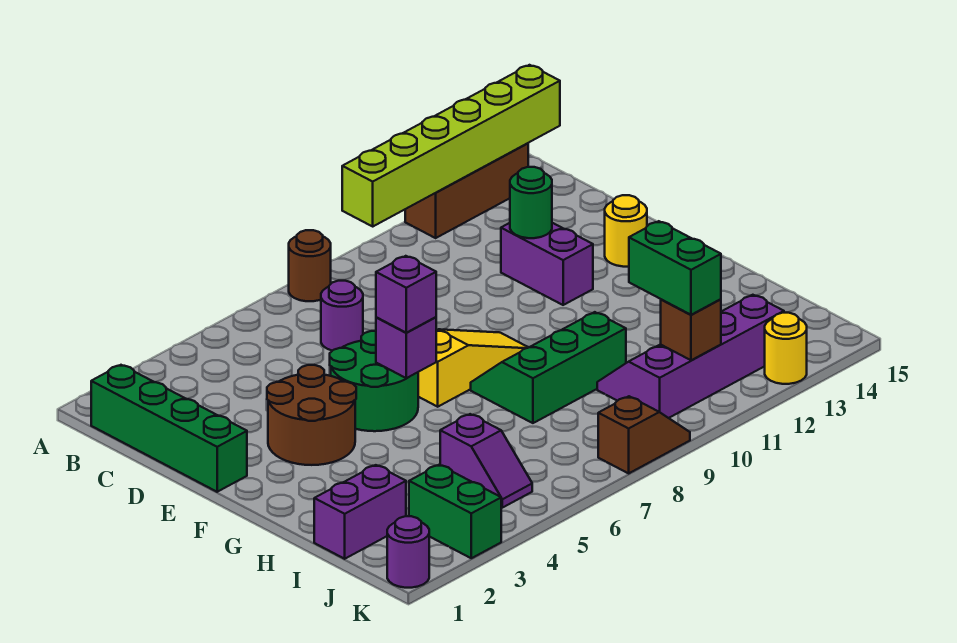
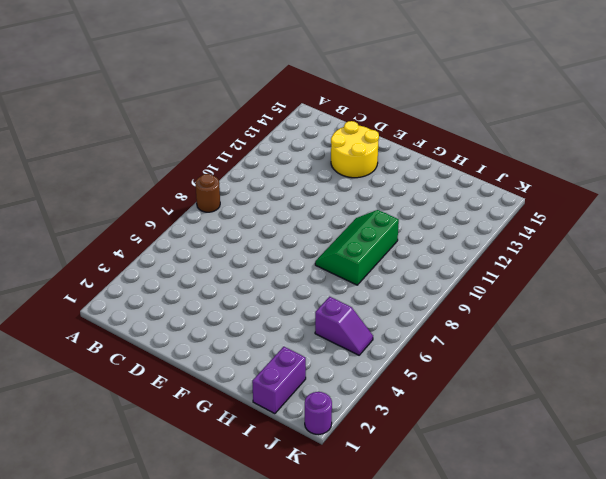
yellow round brick D13:E14 level 1 -> yellow round brick E14 level 1
none -> brown brick A12:A14 level 1
none -> green brick B1:E1 level 1
none -> purple round brick C7 level 1

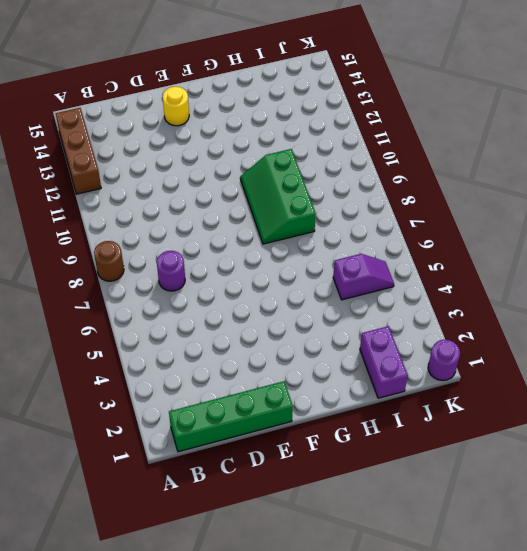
none -> purple brick D12:E12 level 1
none -> brown round brick E3:F4 level 1
none -> green round brick E5:F6 level 1

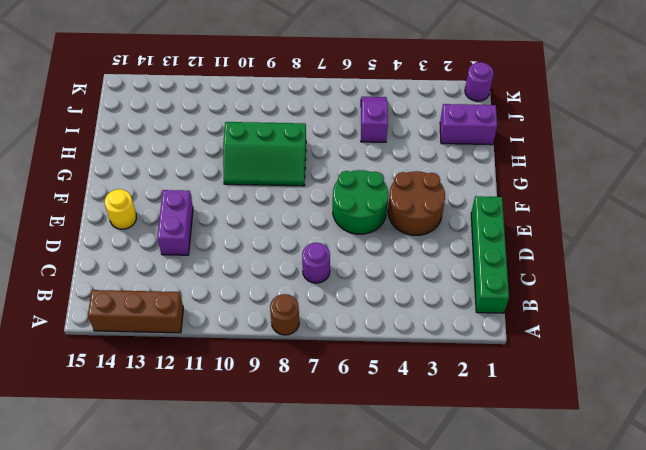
none -> yellow slope F7:F9 level 1 top 7
none -> purple slope I10:J13 level 1 top J
none -> green brick J3:K3 level 1

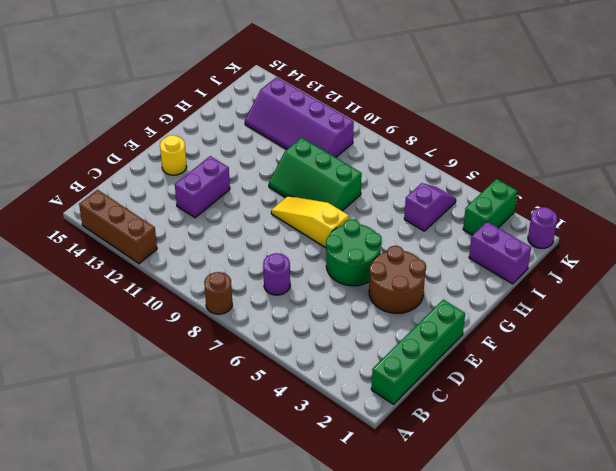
none -> brown slope K8:K9 level 1 top 8
none -> yellow round brick K13 level 1
none -> lime brick A10:A15 level 2

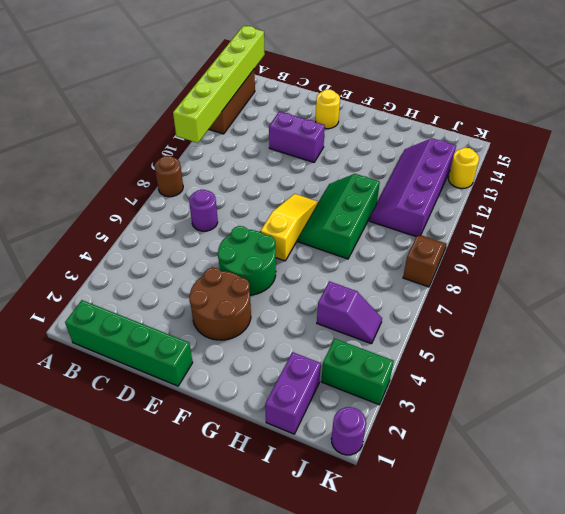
none -> green round brick D12 level 2
none -> purple brick F6 level 2
none -> brown brick J11 level 2

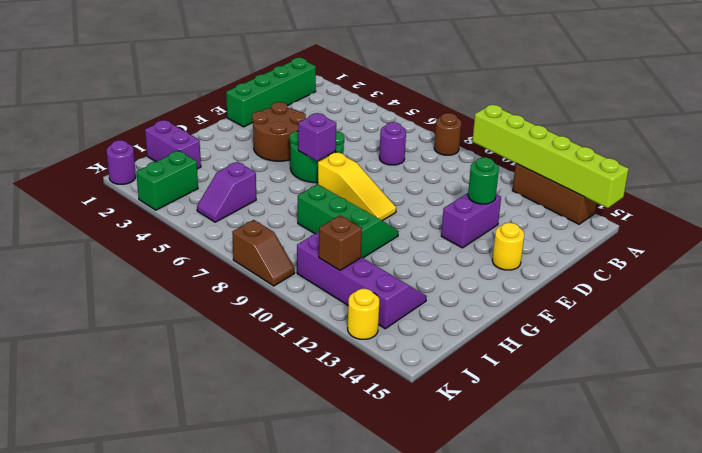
none -> purple brick F6 level 3
none -> green brick I11:J11 level 3

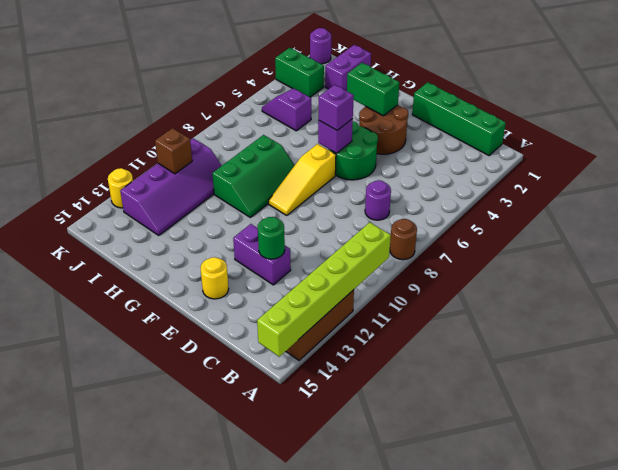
green brick F3:G3 level 2 -> green brick I11:J11 level 3
none -> brown slope K8:K9 level 1 top 8

